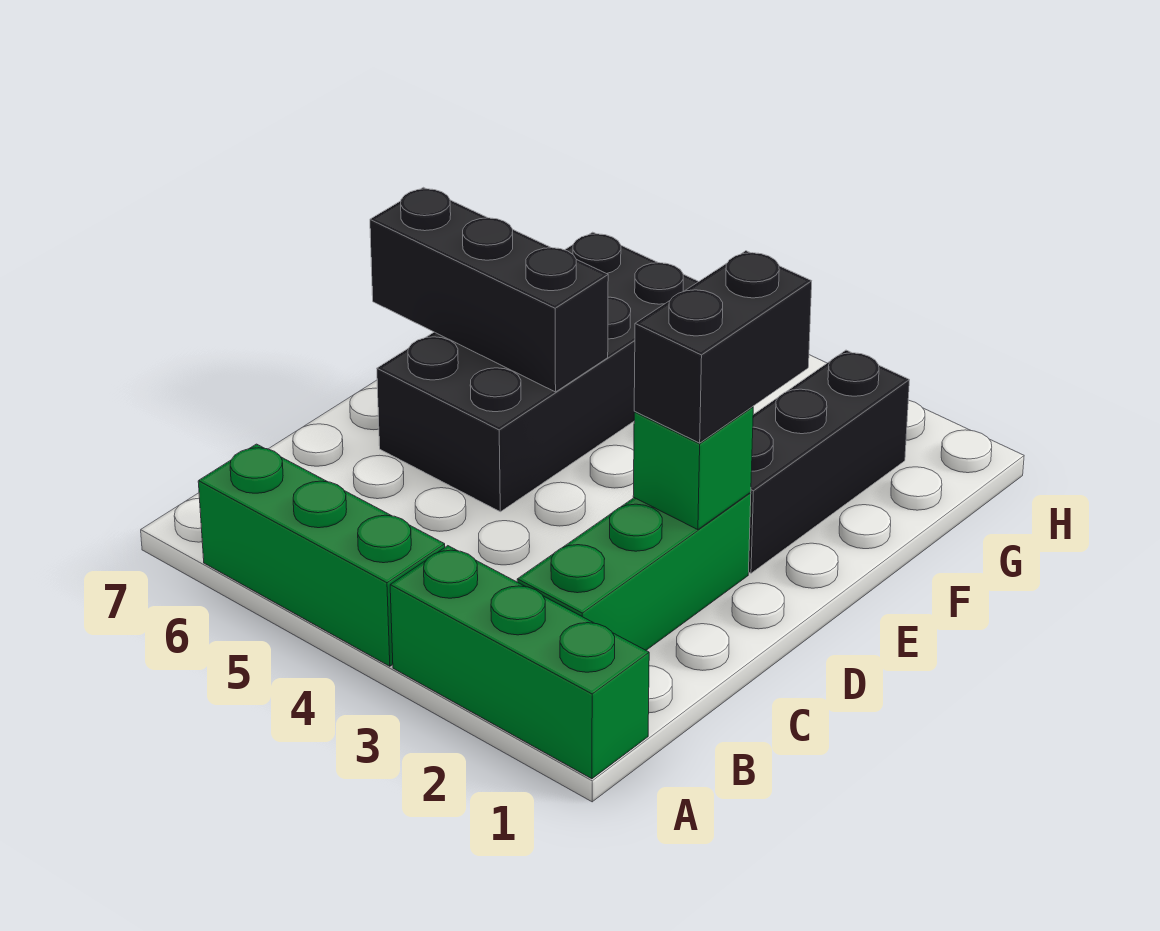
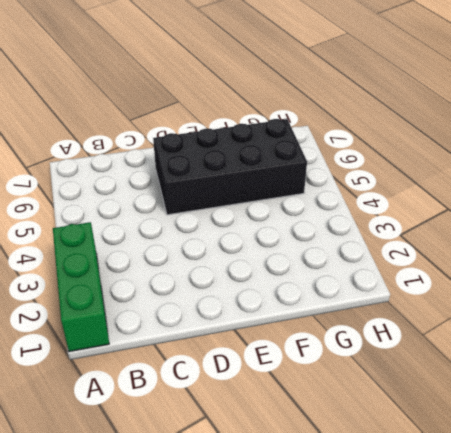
none -> green brick A4:A6 level 1
none -> green brick B2:D2 level 1

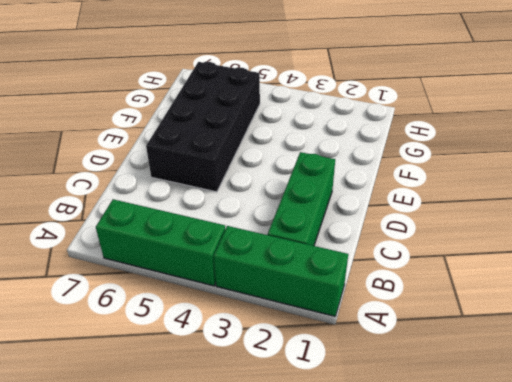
none -> black brick E2:G2 level 1
none -> green brick D2 level 2

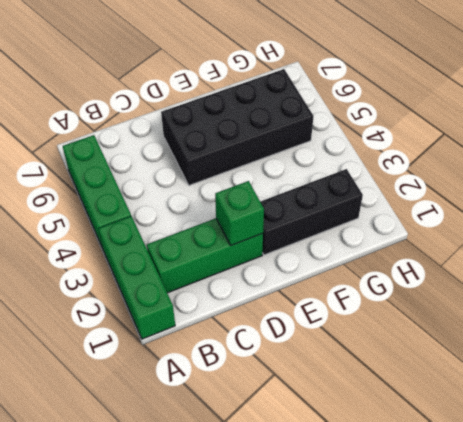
none -> black brick E5:E7 level 2
none -> black brick D2:E2 level 3

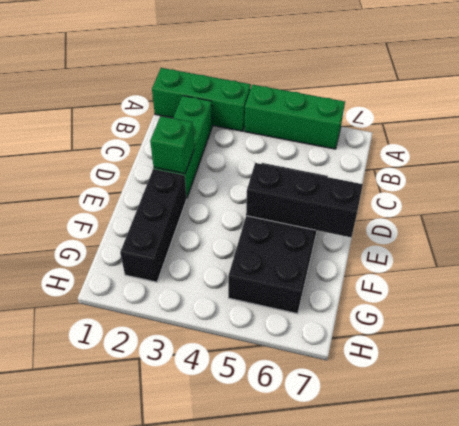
none -> black brick D2:E2 level 3

